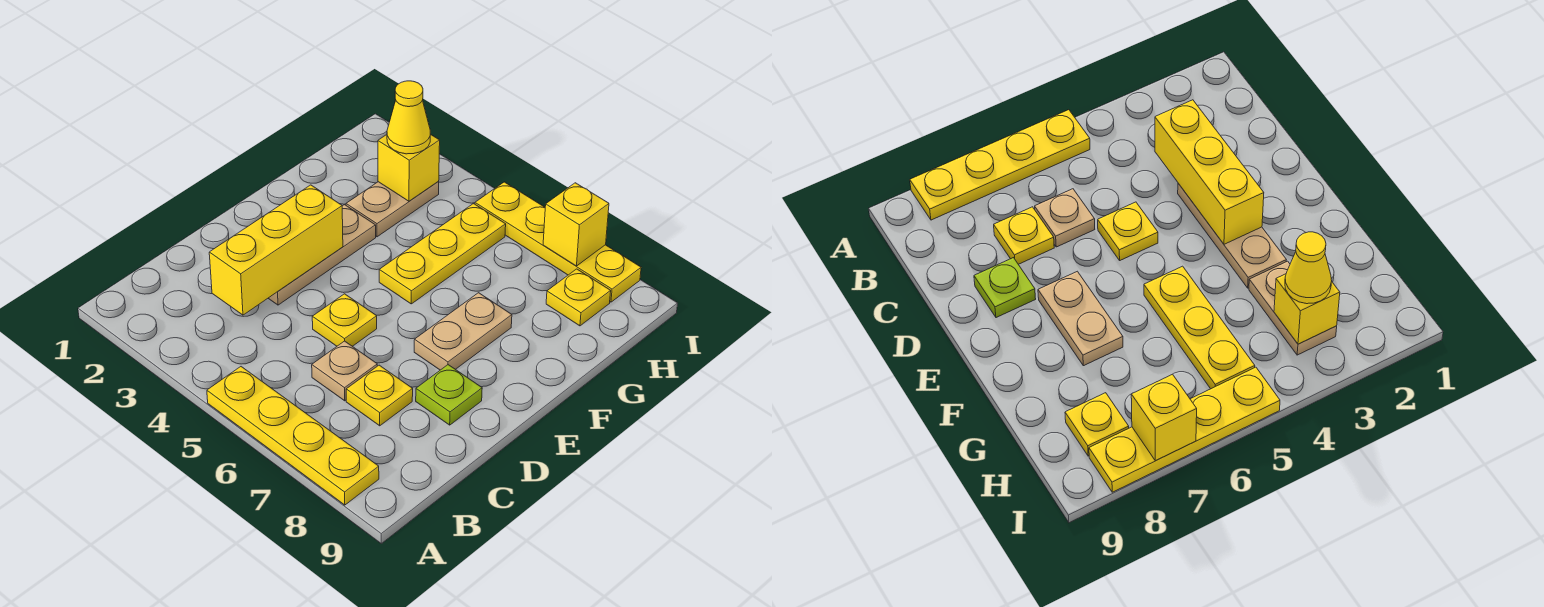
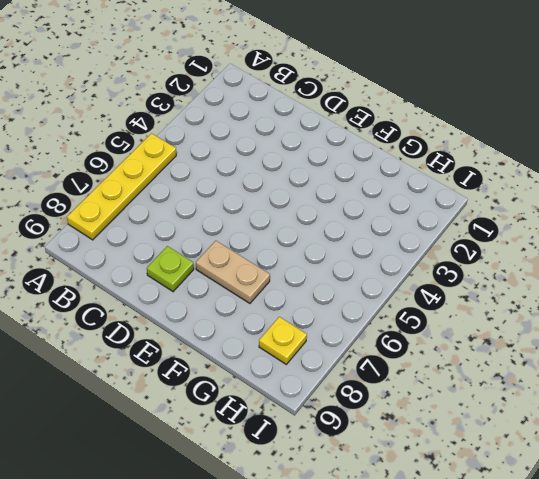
none -> tan plate C6 level 1
none -> yellow plate C7 level 1
none -> tan plate D3:F3 level 1

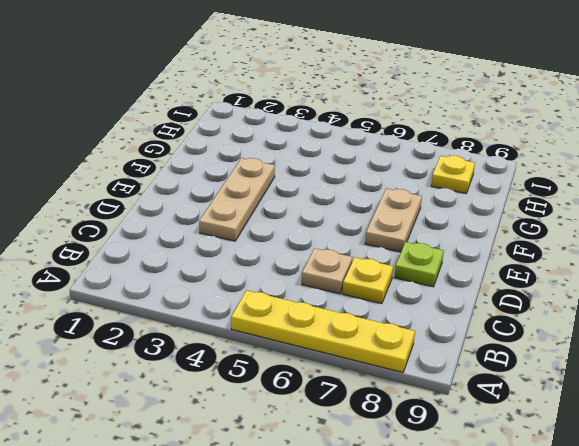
none -> yellow plate D5 level 1
none -> yellow plate F5:H5 level 1
none -> tan plate G3:H3 level 1

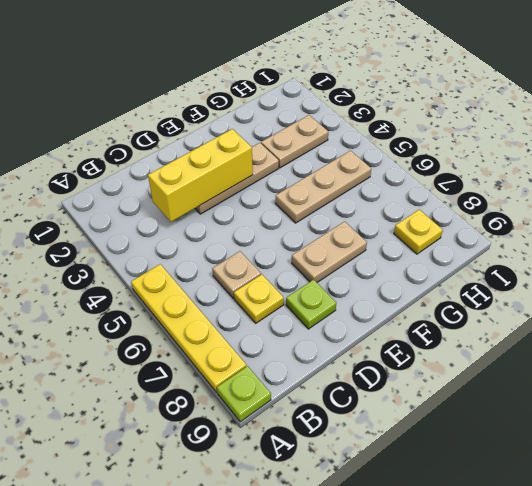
lime plate A9 level 1 -> none
tan plate F5:H5 level 1 -> yellow plate F5:H5 level 1
none -> yellow plate D5 level 1
none -> yellow plate I5:I8 level 1
none -> yellow brick H3 level 2

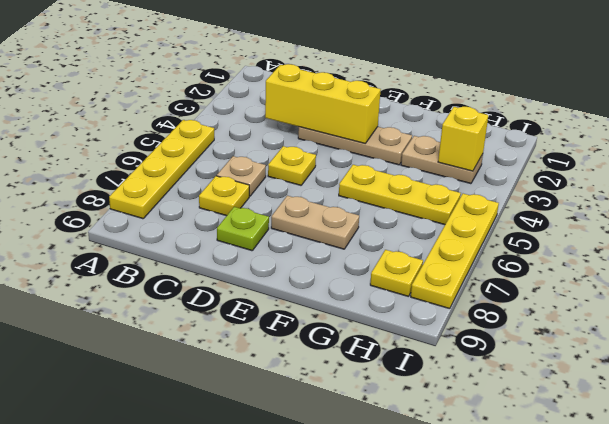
none -> yellow brick I7 level 2
none -> yellow cone H3 level 3

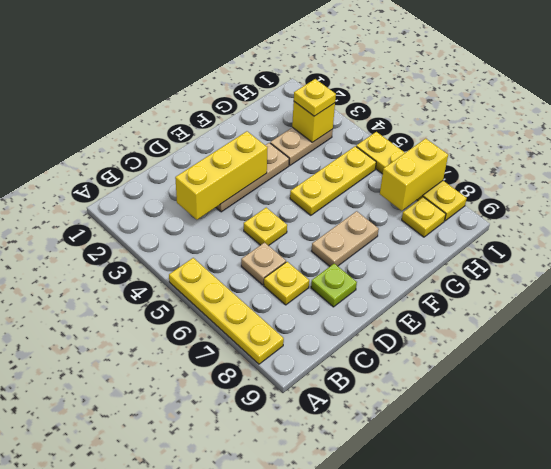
yellow plate H3 level 3 -> yellow cone H3 level 3
yellow brick H7:I7 level 2 -> yellow brick I7 level 2

